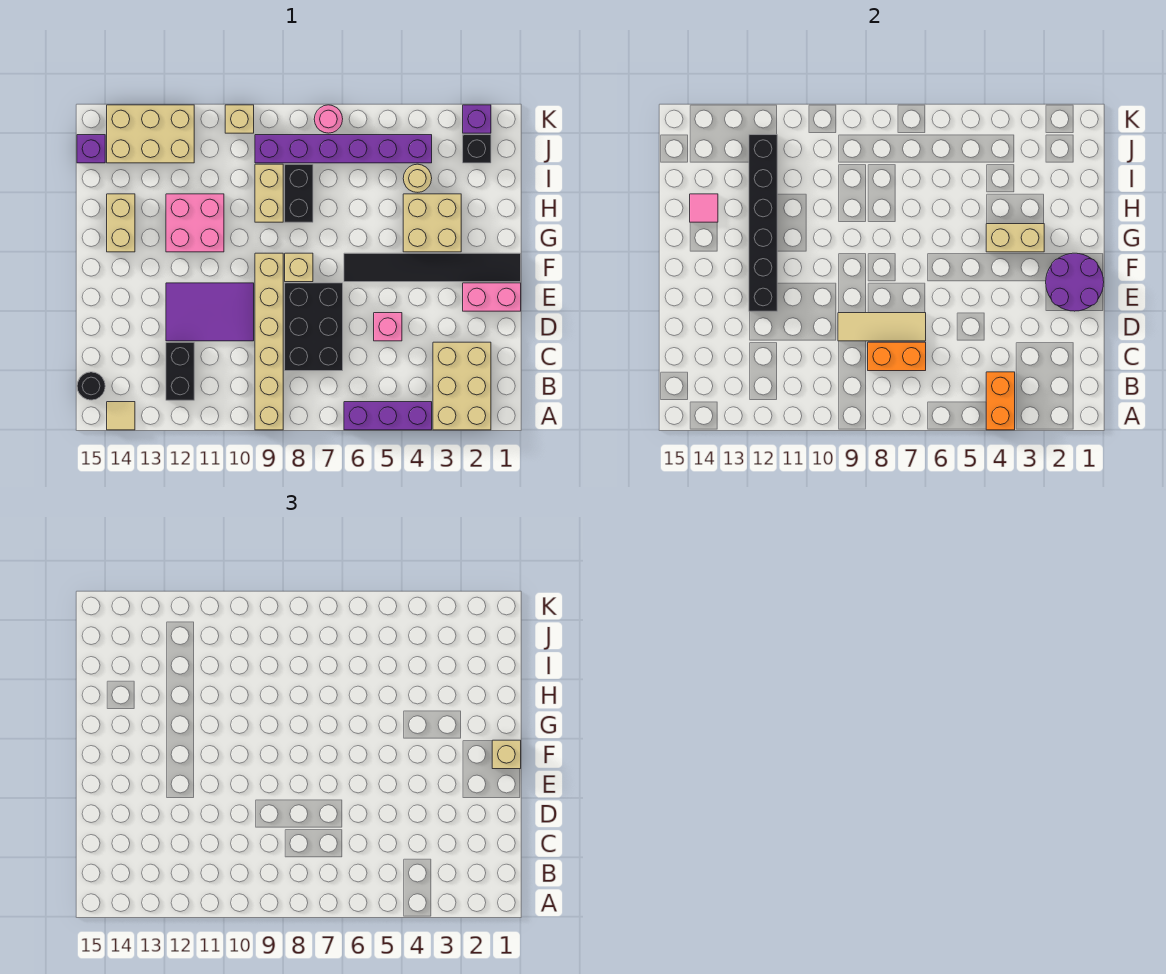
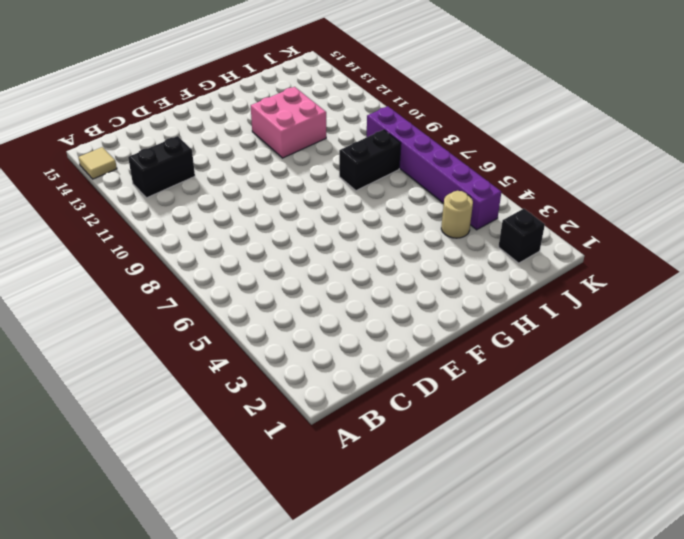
none -> tan brick A2:C3 level 1
none -> purple brick A4:A6 level 1
none -> tan brick A9:F9 level 1
none -> black round brick B15 level 1

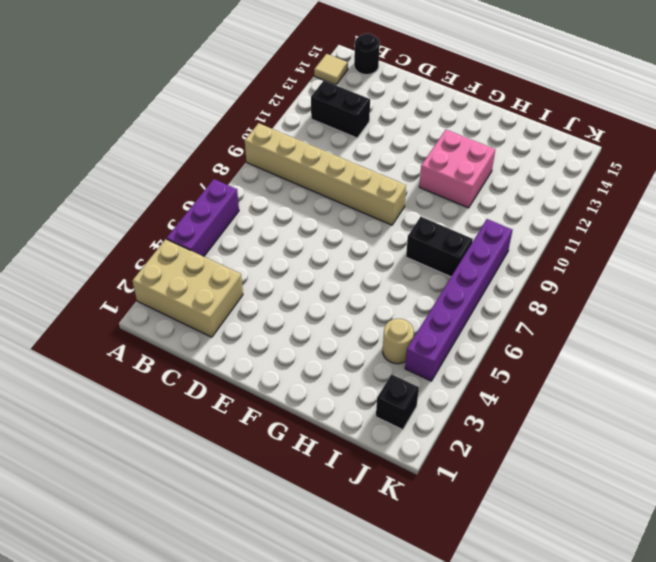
none -> black brick C7:E8 level 1
none -> pink brick D5 level 1
none -> purple tile D10:E12 level 1
none -> pink brick E1:E2 level 1

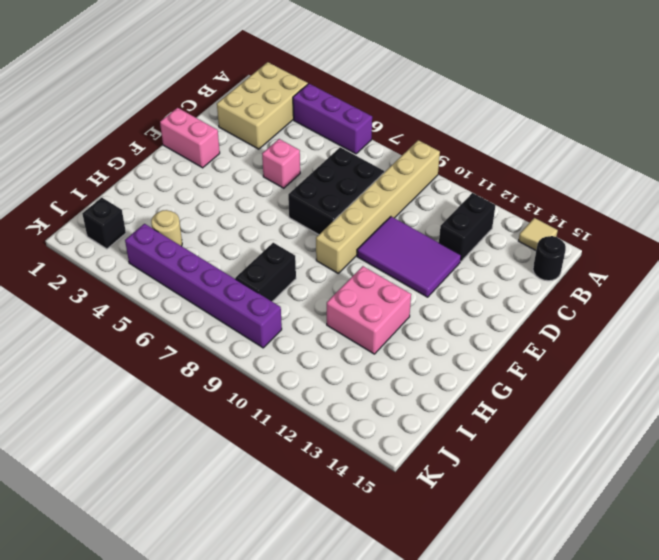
none -> black tile F1:F6 level 1
none -> tan brick F8 level 1
none -> tan brick G3:H4 level 1
none -> tan brick G14:H14 level 1

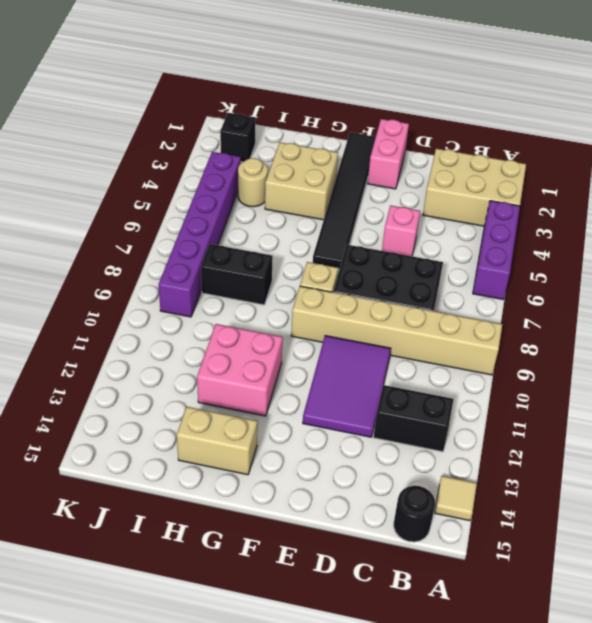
none -> tan brick H9:I9 level 1
none -> tan brick J12:K14 level 1
none -> purple brick J15 level 1
none -> purple brick K2 level 1

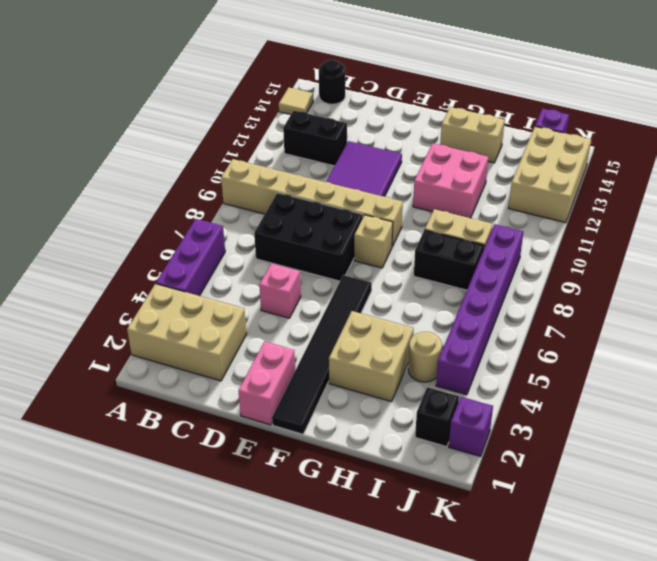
none -> pink round brick K7 level 1
none -> tan brick K10 level 1
none -> orange brick A4:B4 level 2
none -> orange brick C7:C8 level 2

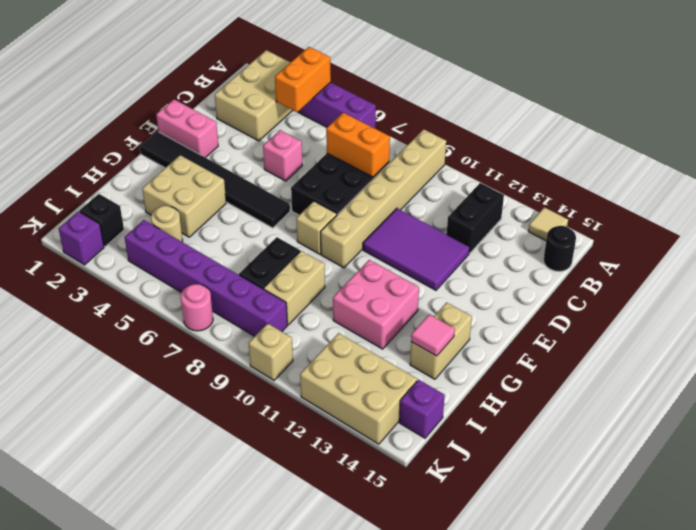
none -> tan tile D7:D9 level 2
none -> purple round brick E1:F2 level 2
none -> black brick E12:J12 level 2
none -> tan brick G3:G4 level 2

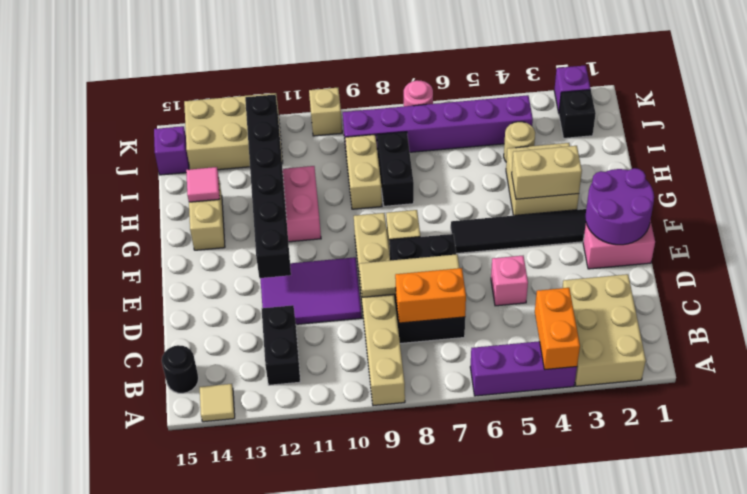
none -> tan brick F1 level 3

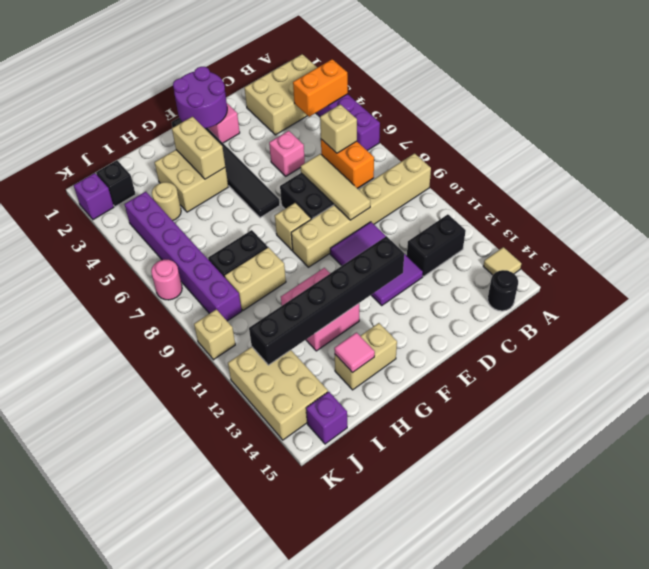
tan brick C7 level 3 -> tan brick F1 level 3

